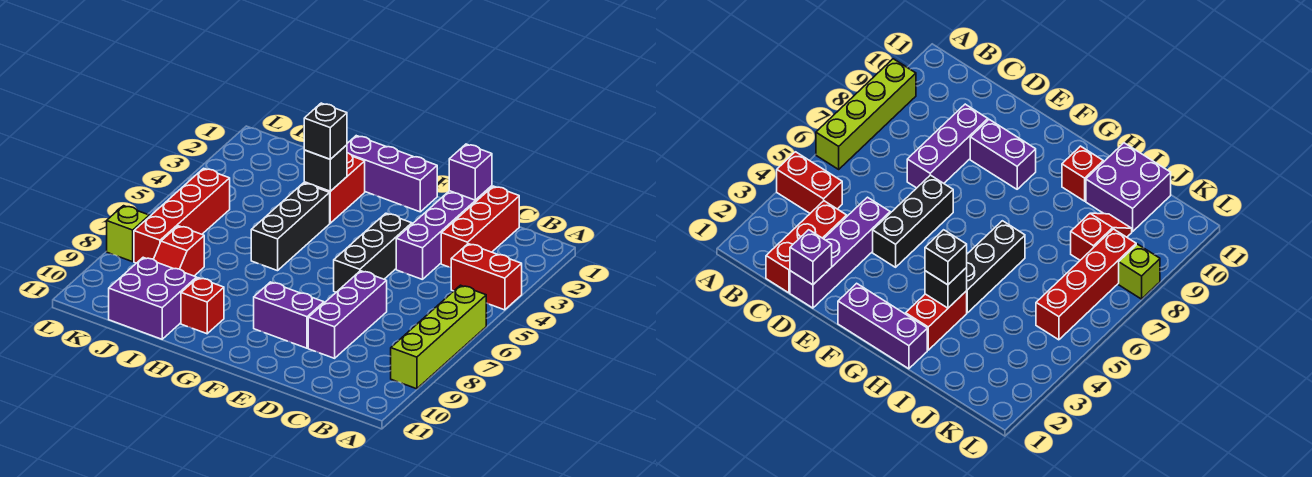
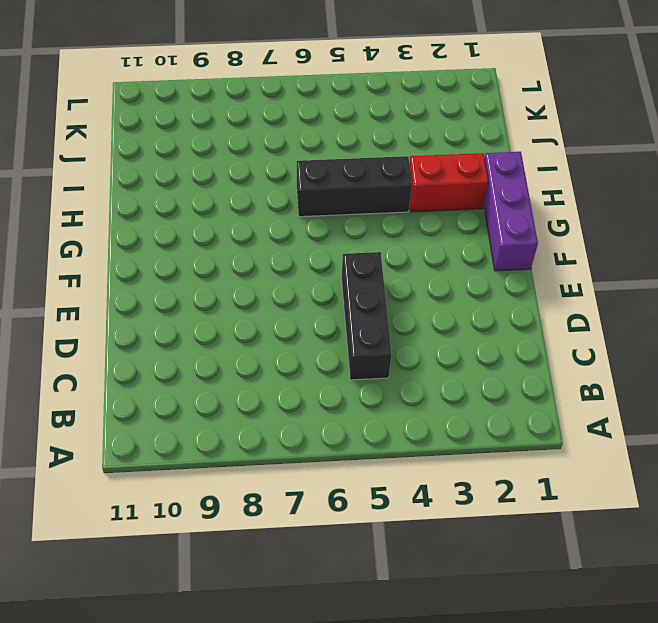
black brick C5:E5 level 1 -> black brick E4:E6 level 1
none -> red brick A4:B4 level 1
none -> lime brick A6:A9 level 1
none -> red brick C1:C3 level 1

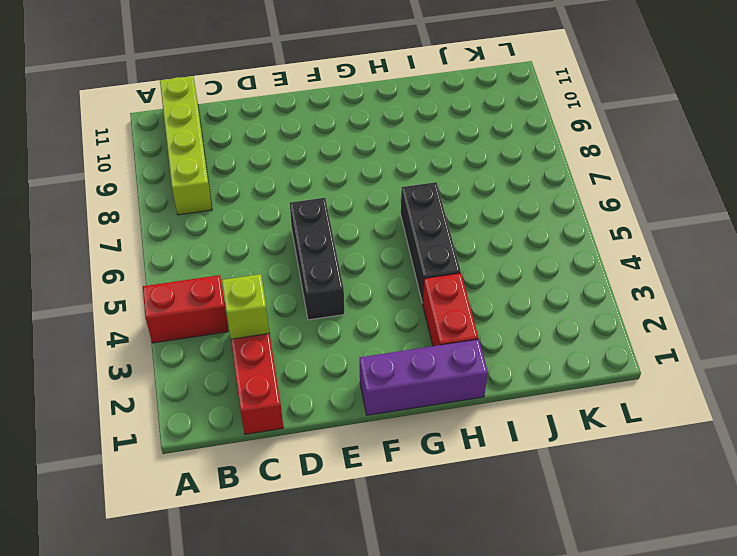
lime brick B8:B11 level 1 -> lime brick A6:A9 level 1
lime brick C3 level 2 -> lime brick L8 level 1
none -> purple brick D1:D4 level 1
none -> purple brick D7:D9 level 1
none -> purple brick E9:F9 level 1

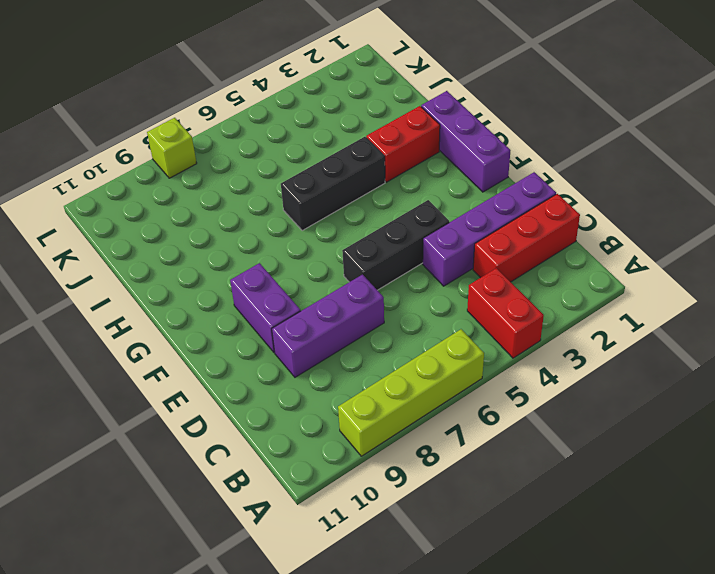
none -> red brick H10 level 1
none -> purple brick I10:J11 level 1
none -> red slope J8:J9 level 1 top 8

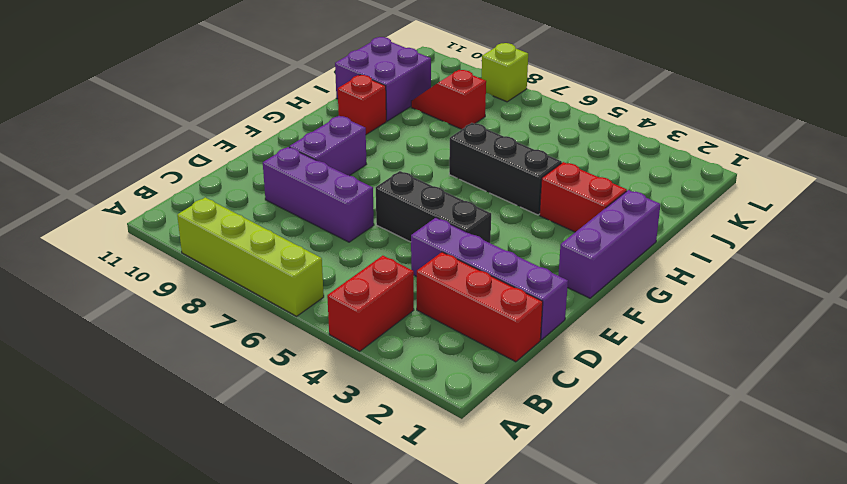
none -> red brick K5:K8 level 1
none -> purple brick D1 level 2
none -> black brick H3 level 2

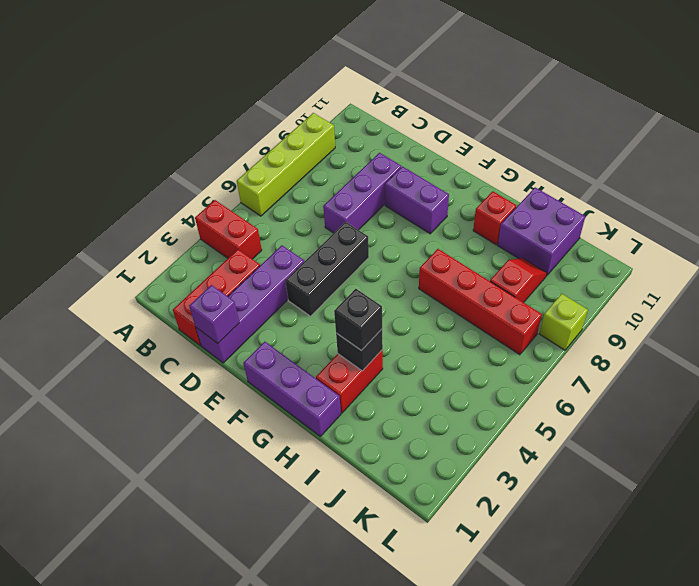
red brick H7:K7 level 1 -> red brick K5:K8 level 1
none -> black brick H4:H6 level 1

